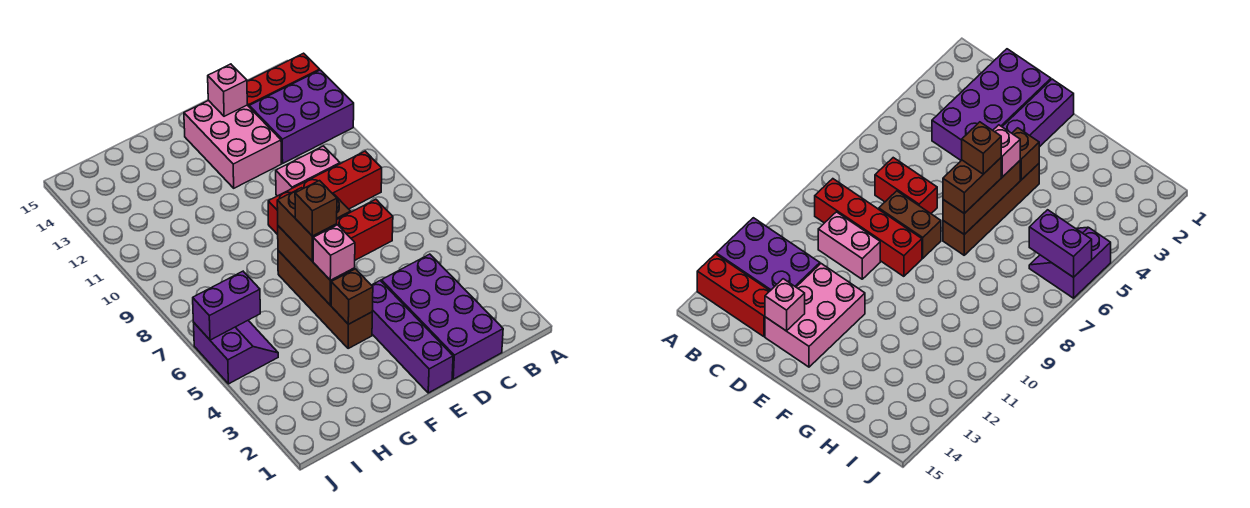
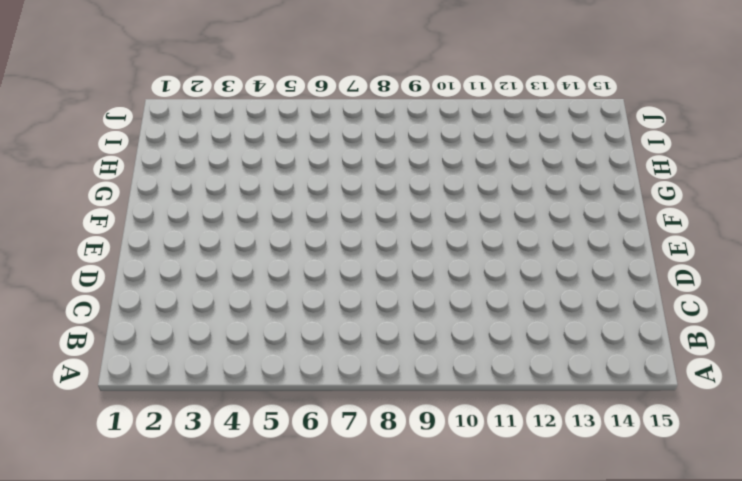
none -> purple brick A12:C13 level 1
none -> red brick A14:C14 level 1
none -> red brick B9:E9 level 1

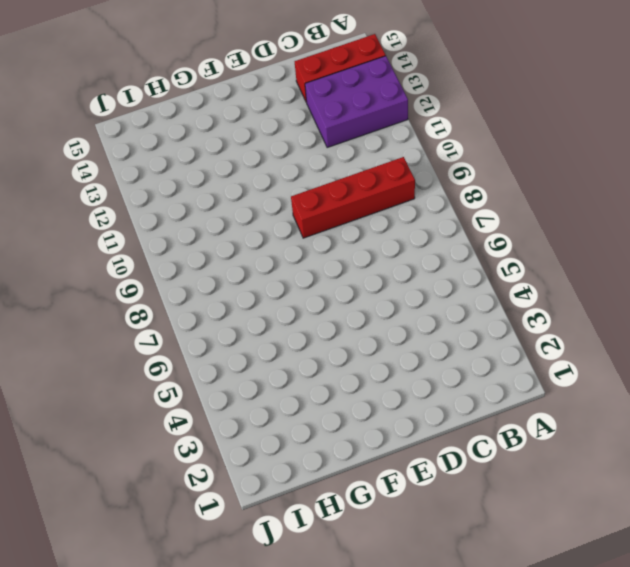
none -> purple brick C1:D4 level 1
none -> red brick C7:D7 level 1
none -> pink brick C10:D10 level 1

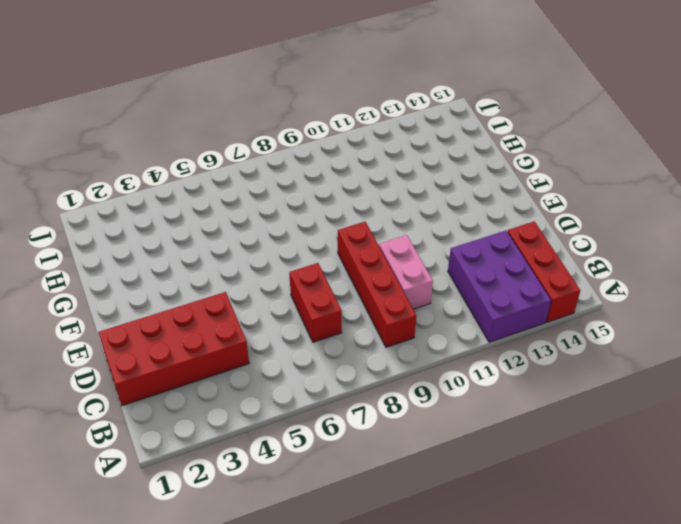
red brick C1:D4 level 1 -> purple brick C1:D4 level 1
none -> brown brick D8:E8 level 1
none -> pink brick D12:E14 level 1
none -> purple brick E1:E4 level 1

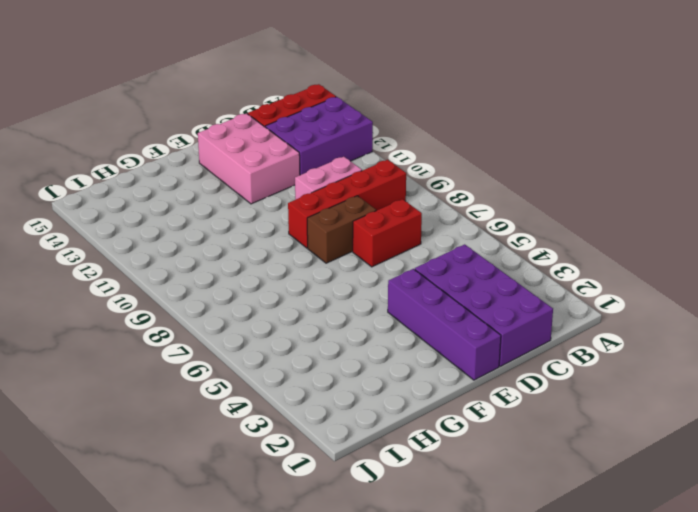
none -> brown brick F4:F7 level 1
none -> purple slope I5:J6 level 1 top J
none -> pink brick D14 level 2

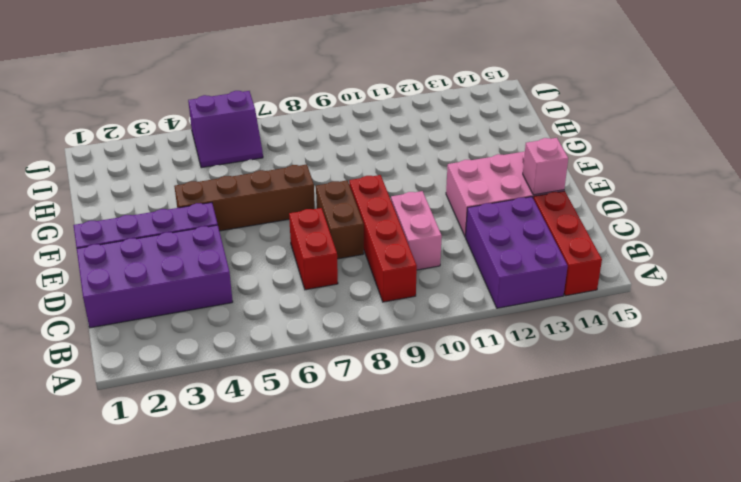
none -> brown brick F4 level 2
none -> brown brick F5:F7 level 2
none -> purple brick I6:J6 level 2

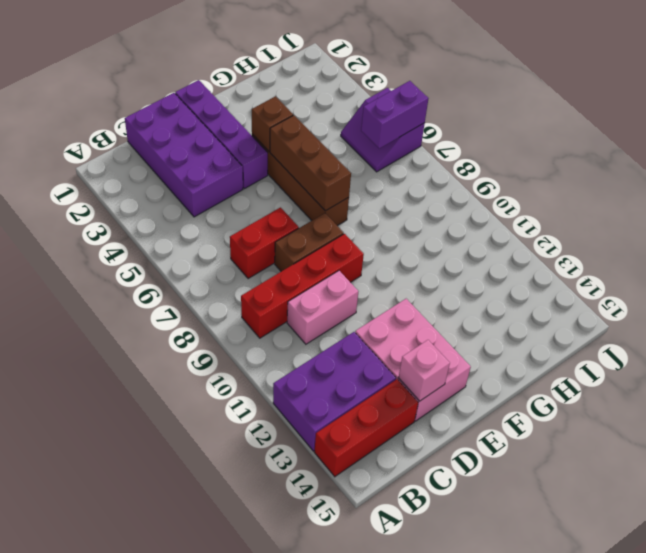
none -> pink brick F5 level 3
none -> brown brick F6:F7 level 3
none -> brown brick F6 level 4

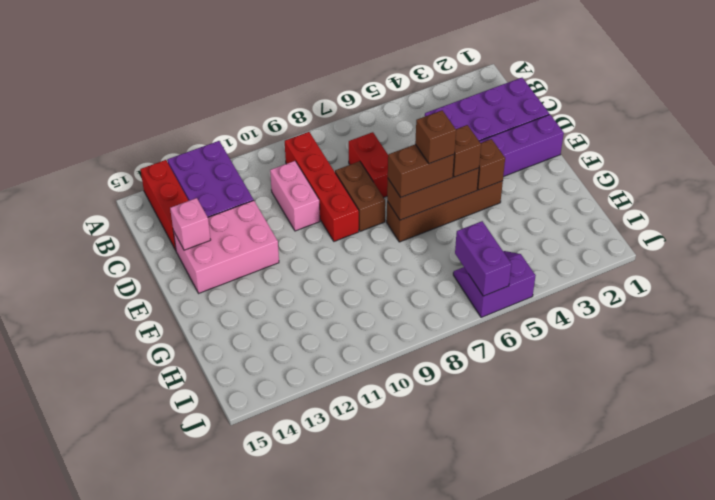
brown brick F5 level 3 -> pink brick F5 level 3

